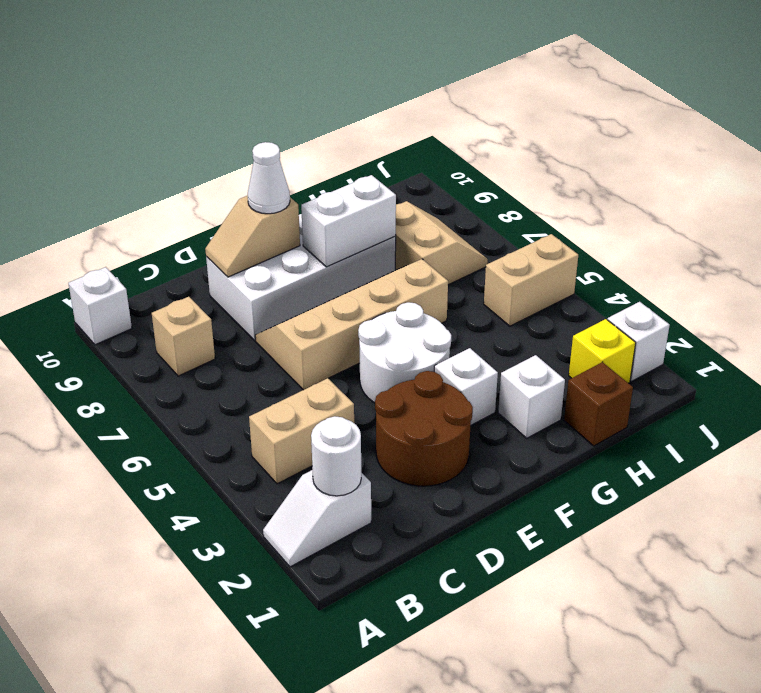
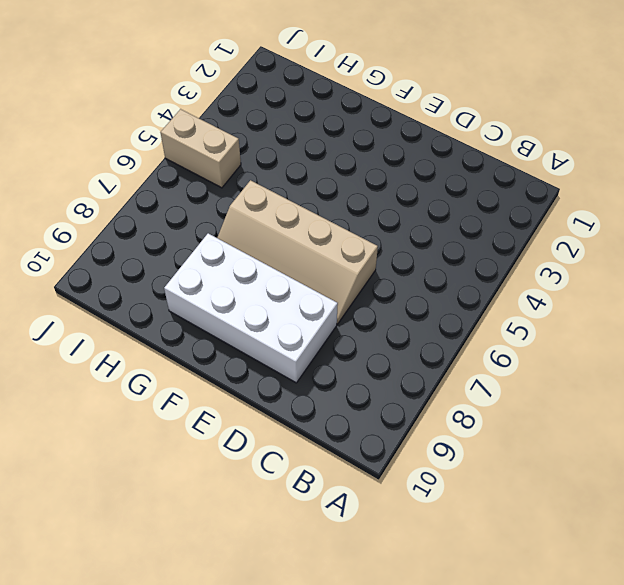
none -> white slope A2:B2 level 1 top B
none -> white brick A10 level 1
none -> tan brick B4:C4 level 1

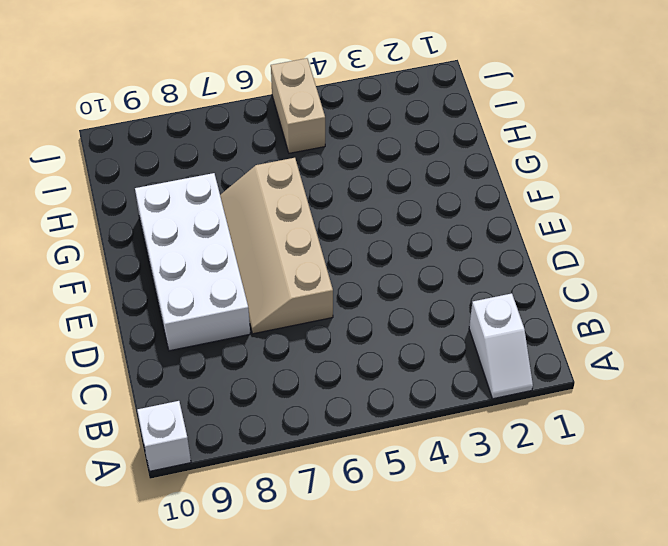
none -> tan brick B4:C4 level 1
none -> tan brick B8 level 1
none -> brown round brick D2:E3 level 1

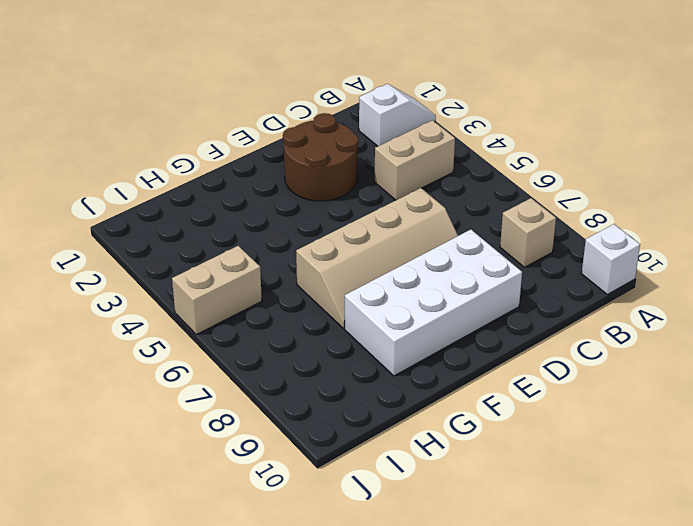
none -> white round brick E4:F5 level 1
none -> white brick F3 level 1
none -> white brick G2 level 1

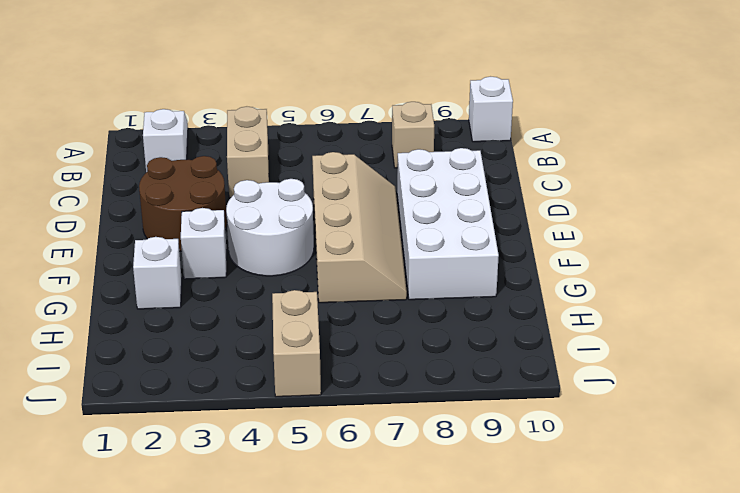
none -> brown brick H1 level 1
none -> tan slope H7:I8 level 1 top H
none -> yellow brick I2 level 1

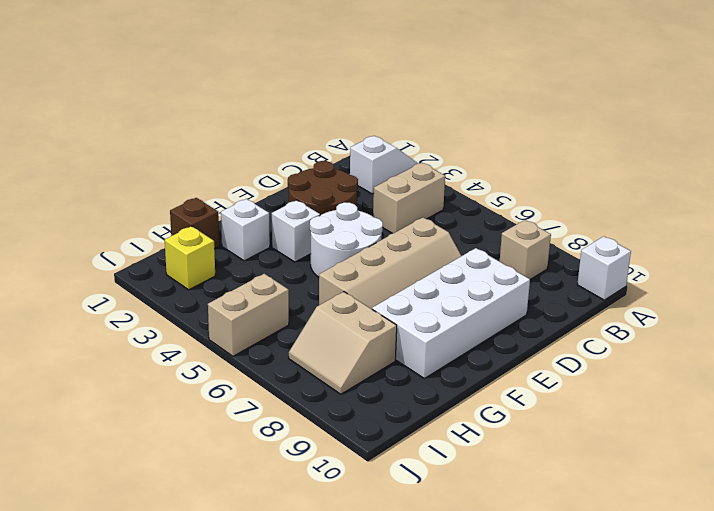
none -> white brick J2 level 1
none -> white round brick B2 level 2
none -> tan slope D9:E9 level 2 top E

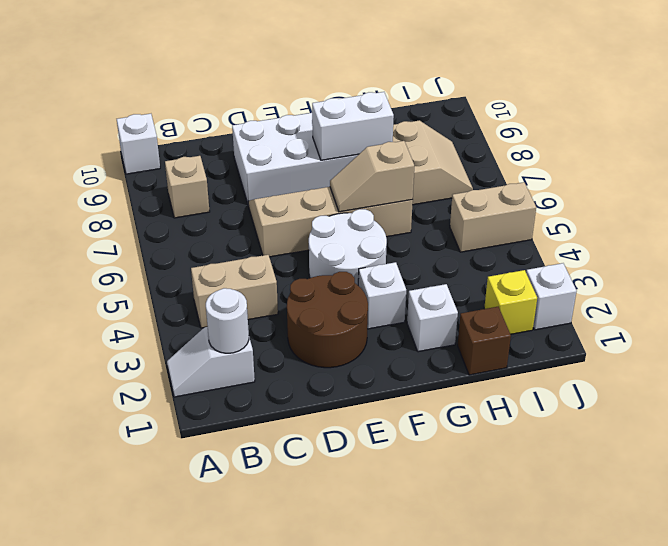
tan slope F6:G6 level 2 top G -> tan slope D9:E9 level 2 top E
none -> white cone E9 level 3

